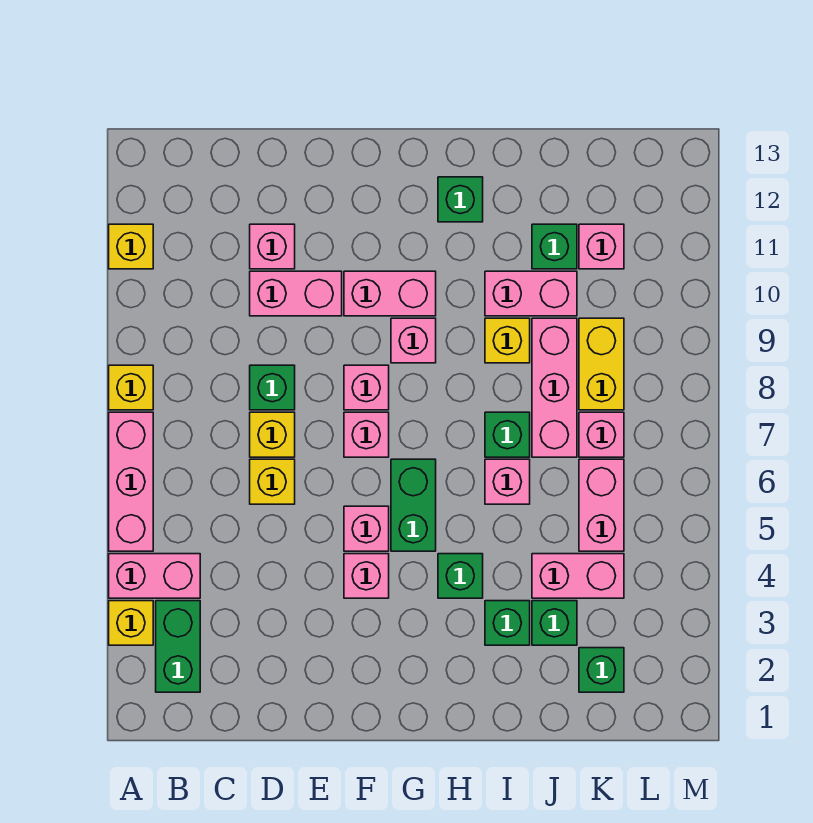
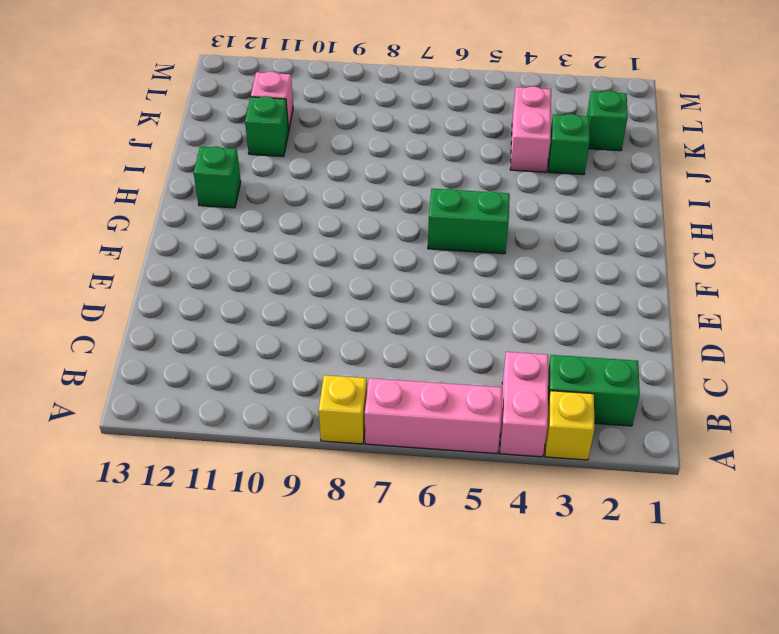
none -> yellow brick A11 level 1
none -> yellow brick D6 level 1
none -> yellow brick D7 level 1
none -> green brick D8 level 1

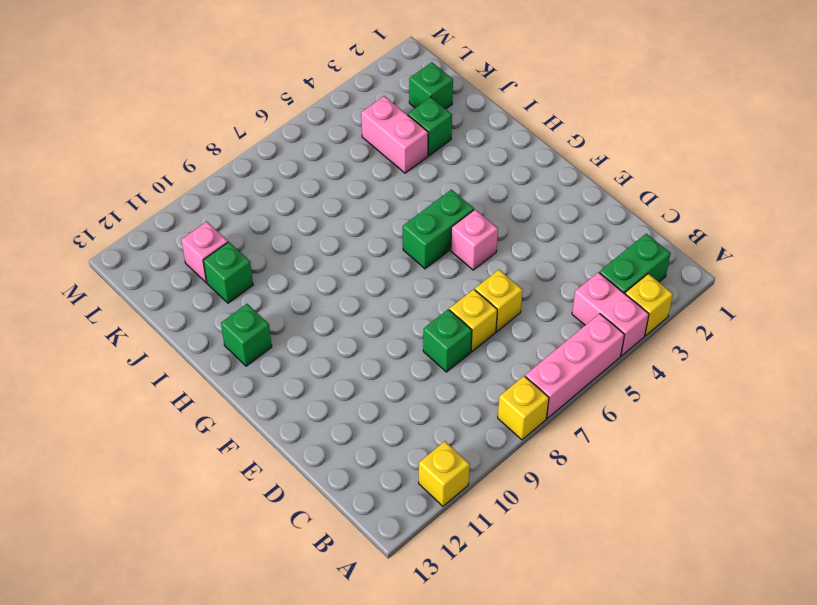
none -> pink brick D10:E10 level 1
none -> pink brick D11 level 1
none -> pink brick F4 level 1
none -> pink brick F7 level 1

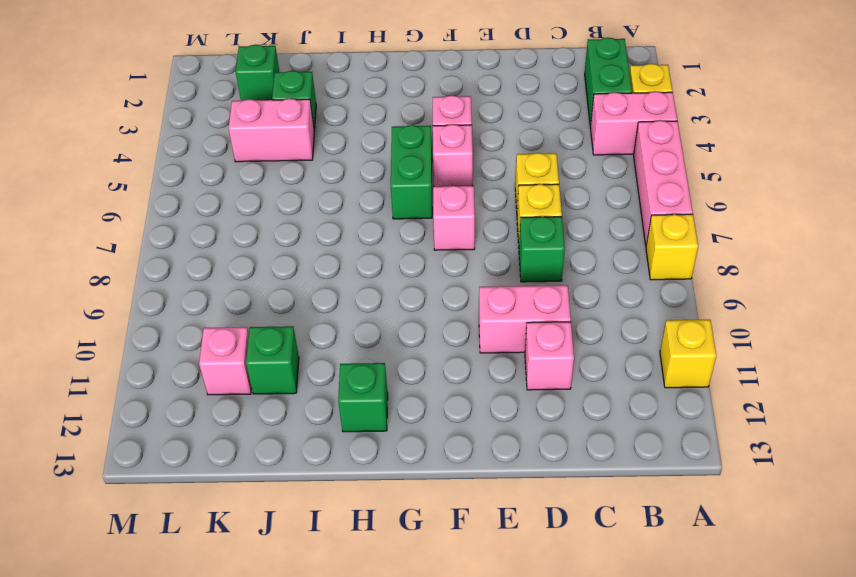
none -> pink brick F8 level 1
none -> pink brick F10:G10 level 1
none -> pink brick G9 level 1
none -> green brick H4 level 1

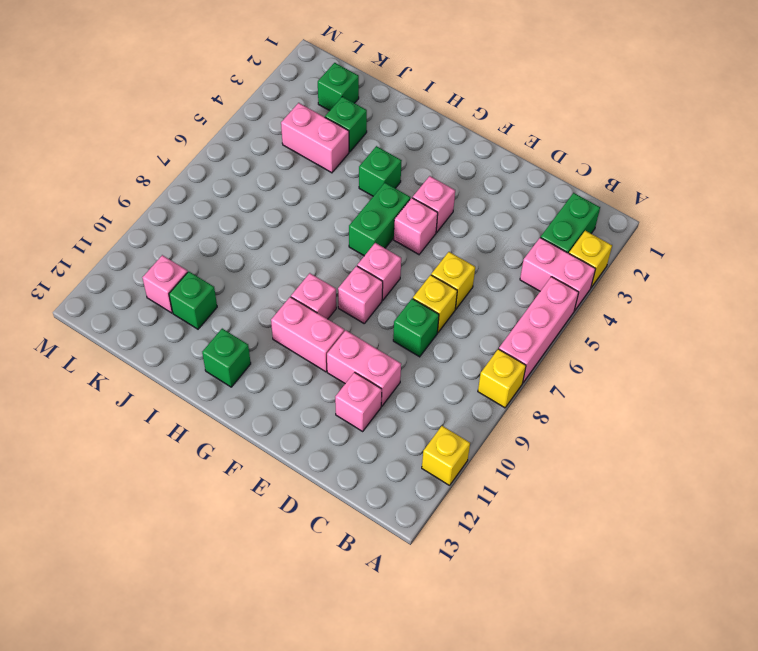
none -> green brick I3 level 1
none -> pink brick I6 level 1
none -> green brick I7 level 1
none -> yellow brick I9 level 1

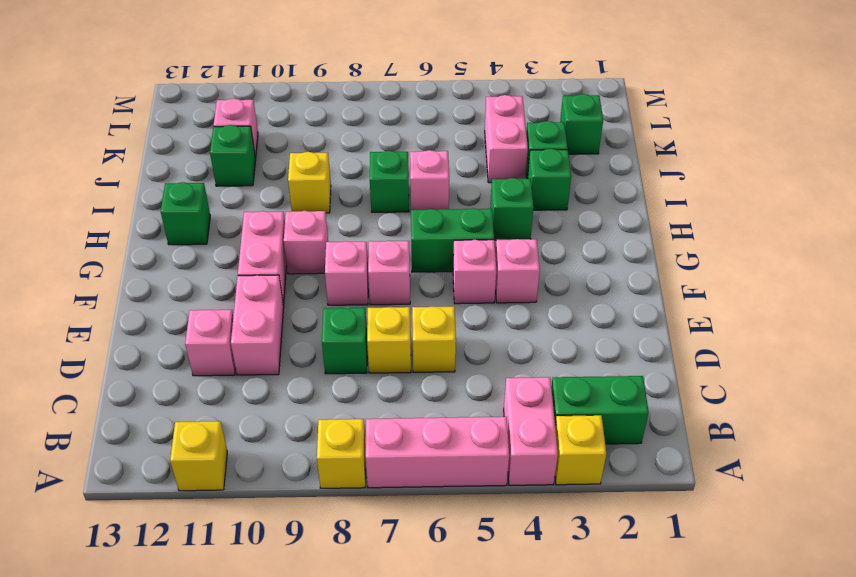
none -> pink brick I10:J10 level 1
none -> pink brick J7:J9 level 1
none -> pink brick K5:K6 level 1
none -> pink brick K7 level 1

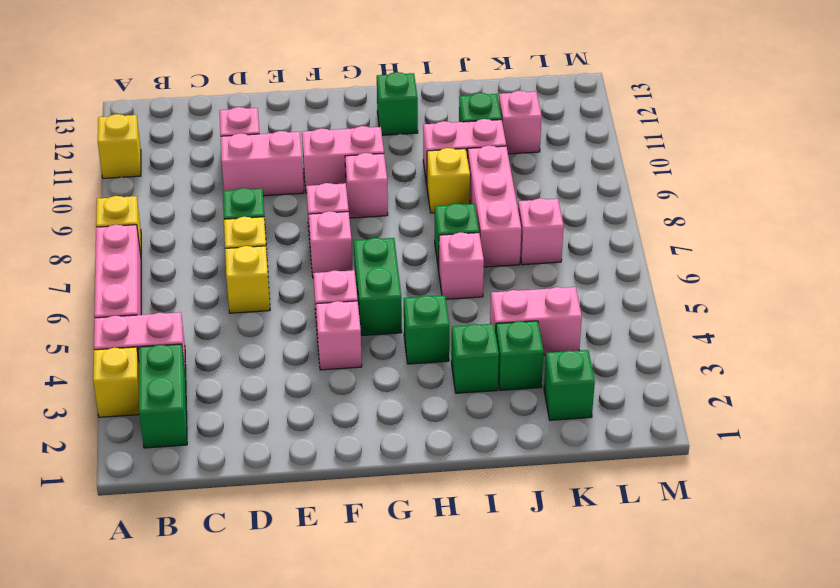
none -> pink brick K5:K6 level 1
none -> yellow brick K8:K9 level 1

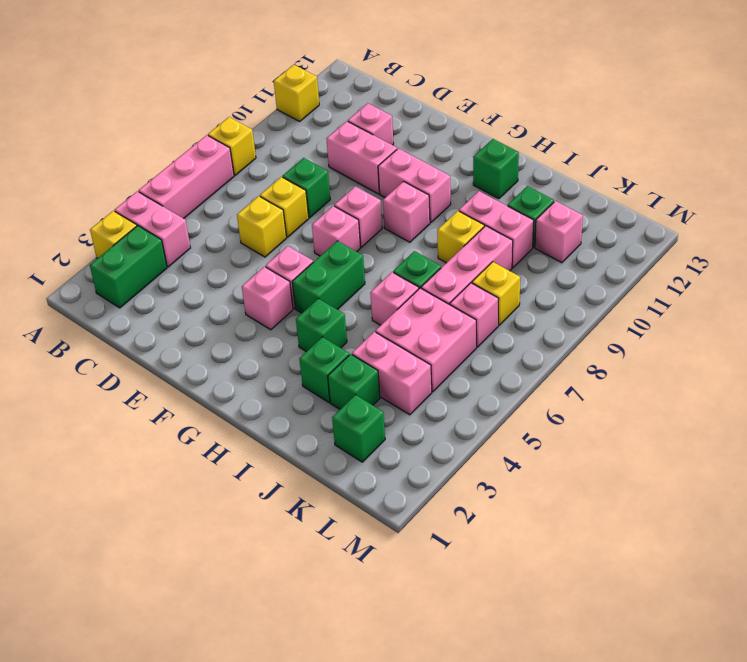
pink brick J5:K6 level 1 -> pink brick K5:K6 level 1
yellow brick K8 level 1 -> yellow brick K8:K9 level 1

